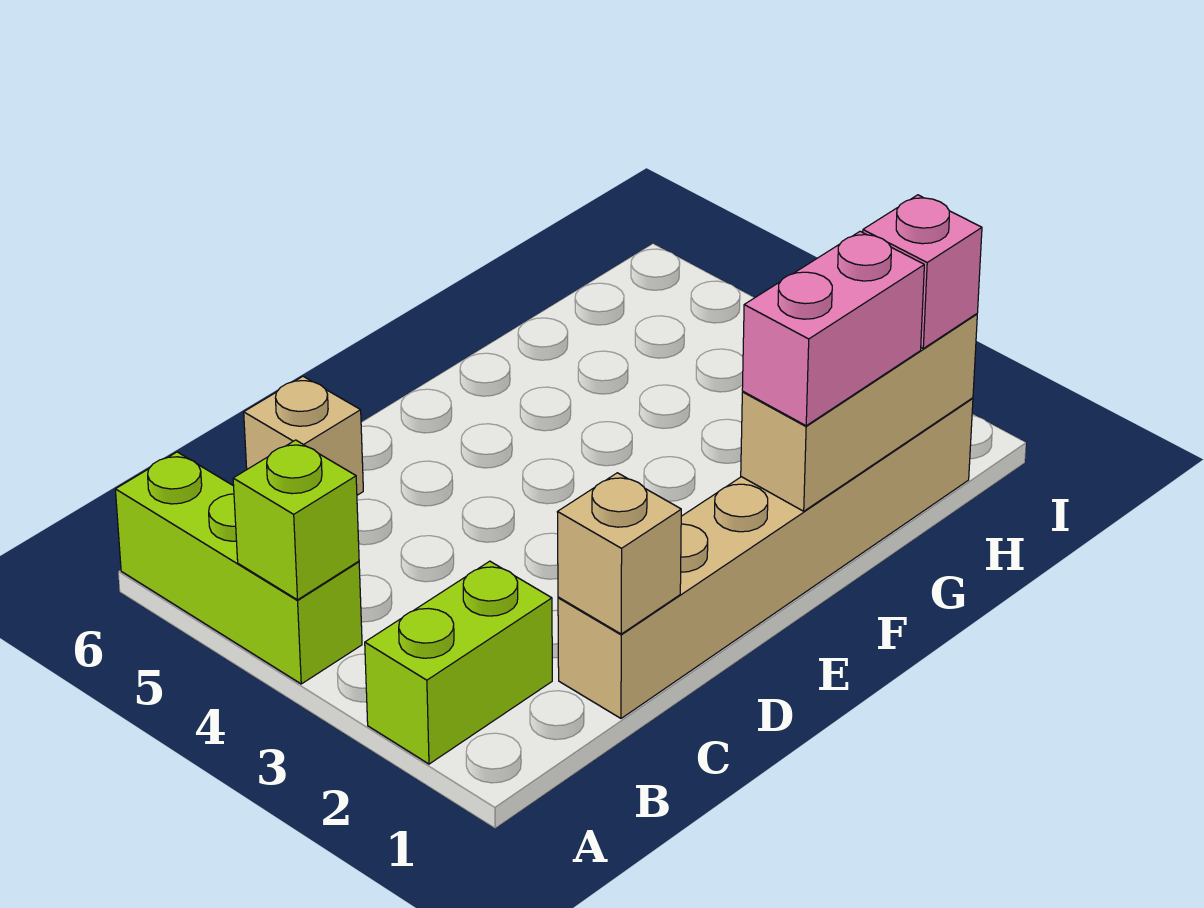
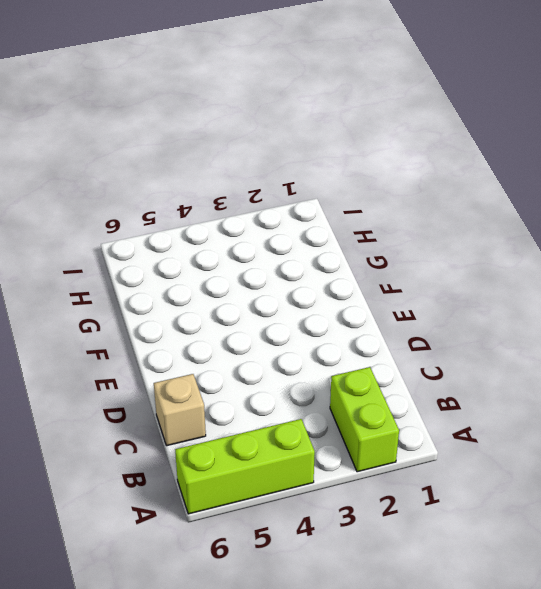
none -> tan brick C1:H1 level 1
none -> lime brick A4 level 2

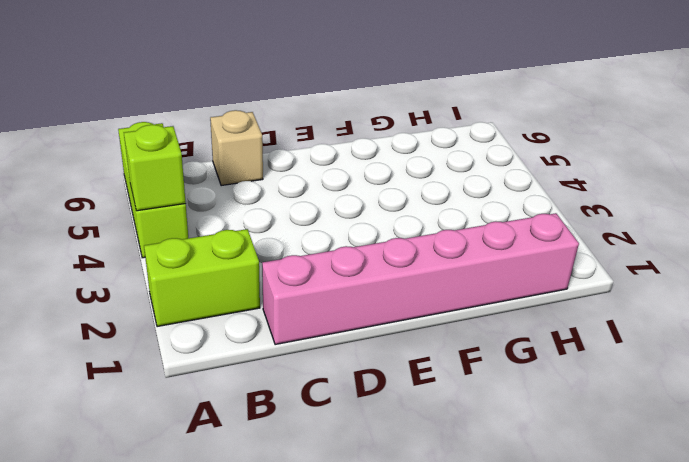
pink brick C1:H1 level 1 -> tan brick C1:H1 level 1
none -> tan brick C1 level 2
none -> tan brick F1:H1 level 2

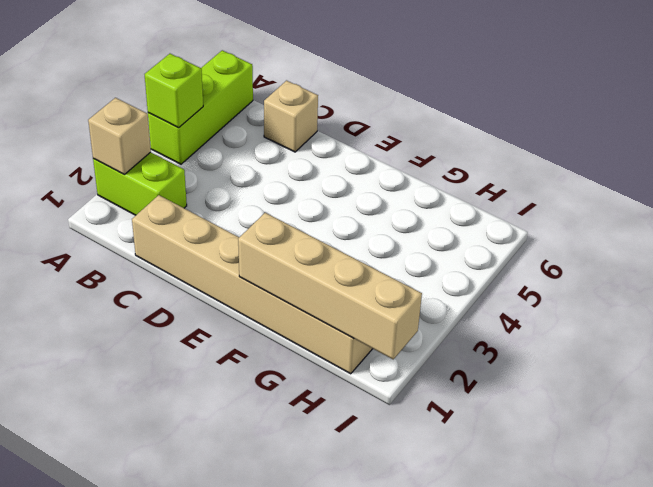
tan brick A2 level 2 -> tan brick C1 level 2
tan brick F1:I1 level 2 -> tan brick F1:H1 level 2
none -> pink brick F1:G1 level 3
none -> pink brick H1 level 3

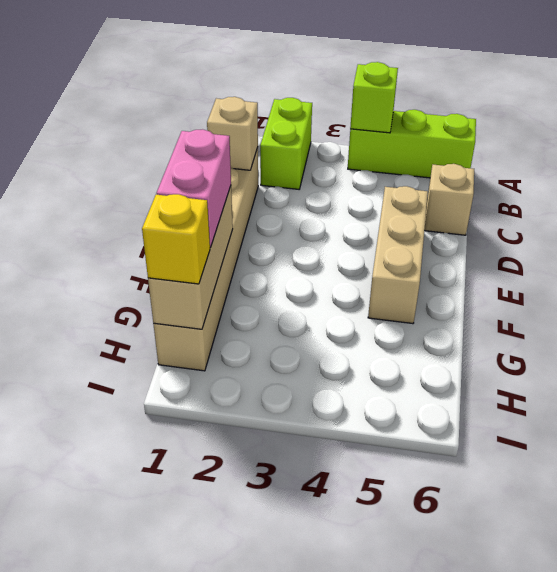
tan brick D5:F5 level 1 -> none
yellow brick H1 level 3 -> pink brick H1 level 3

